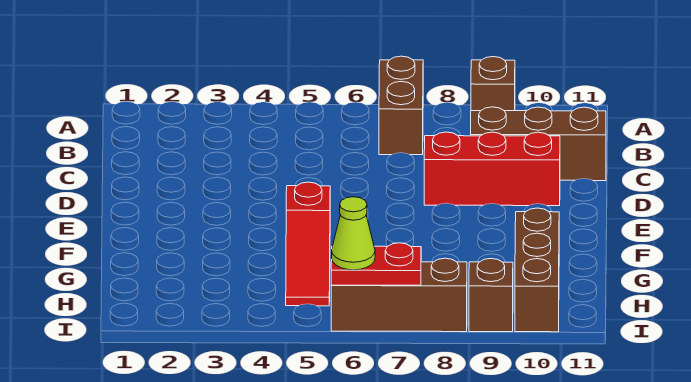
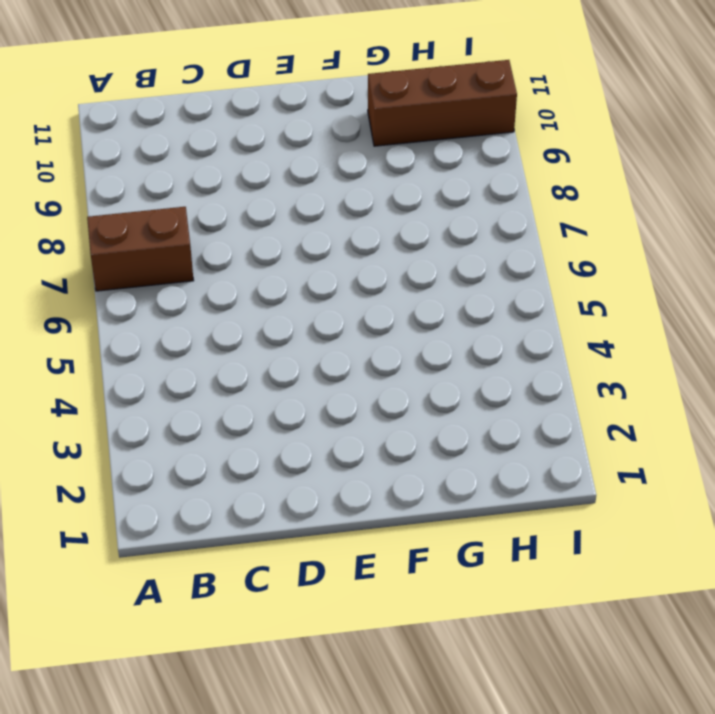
none -> brown brick A9 level 1
none -> brown brick C9:C11 level 1

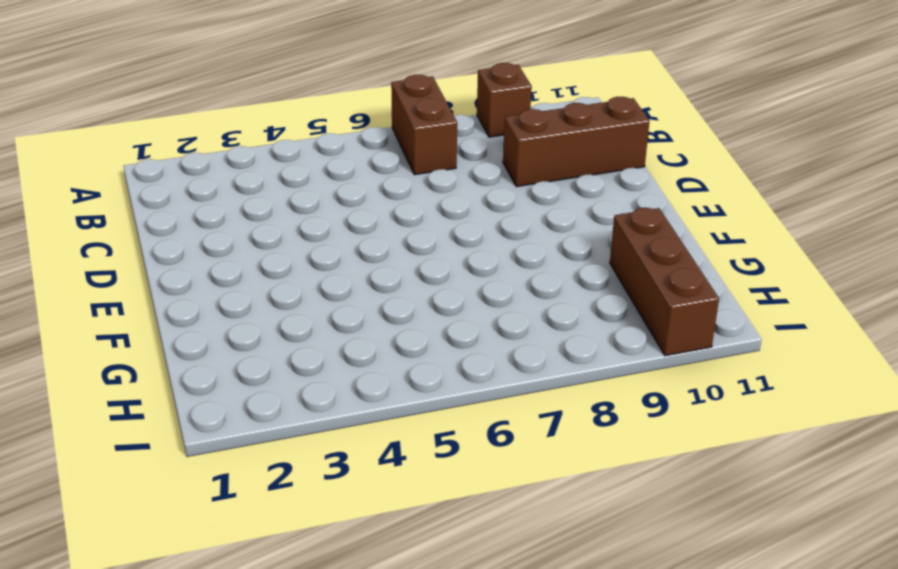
none -> red brick D8:D10 level 1
none -> red slope F5:H5 level 1 top F

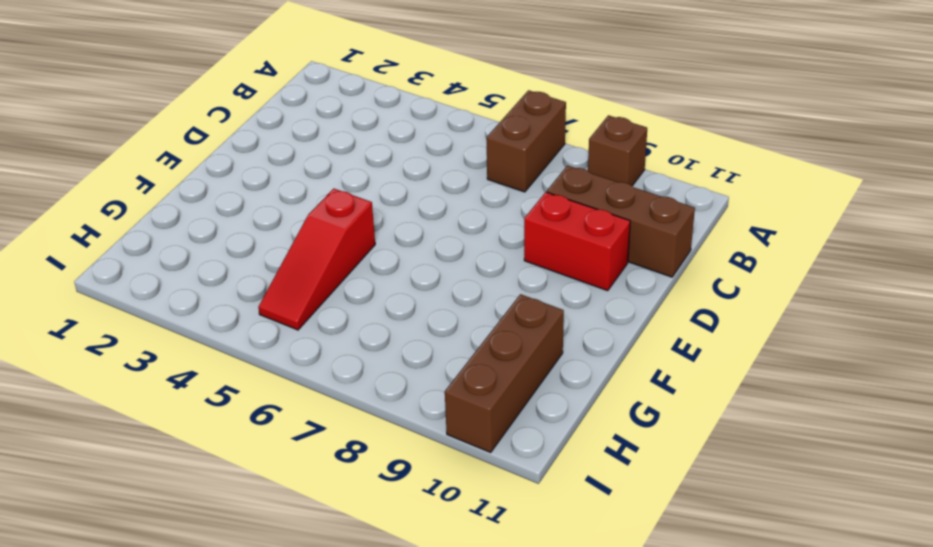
red brick D9:D10 level 1 -> red brick D8:D10 level 1
none -> brown brick I6:I8 level 1
none -> brown brick I9 level 1

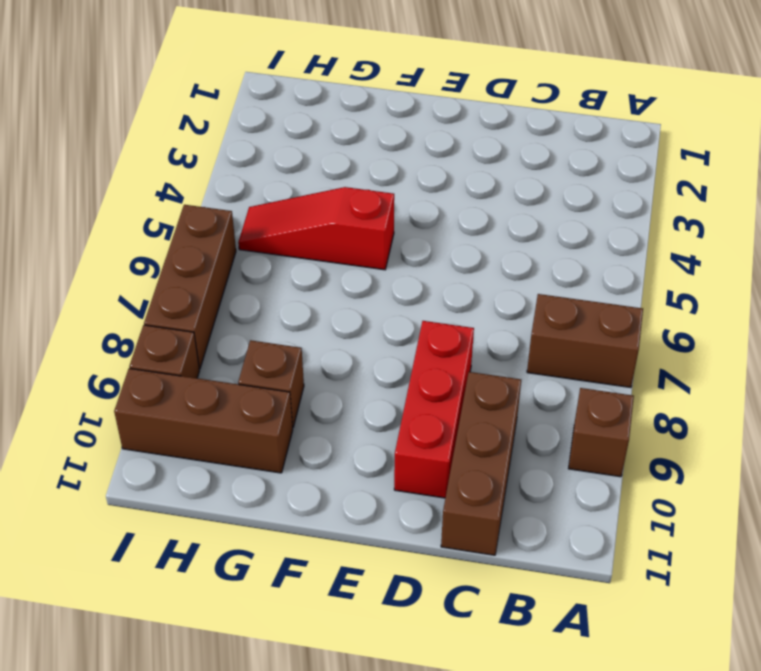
brown brick G9 level 1 -> none
none -> red plate I6:I7 level 2
none -> lime cone I6 level 3

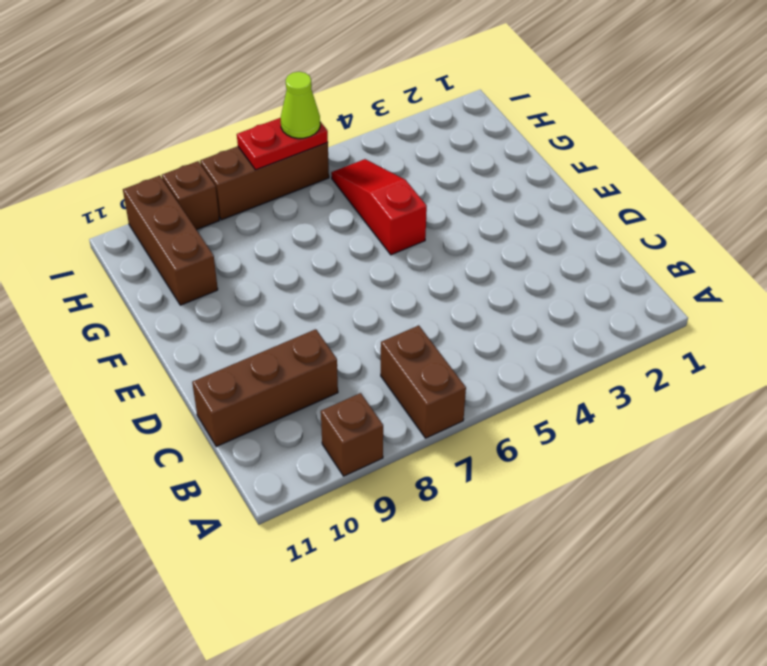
none -> red brick D8:D10 level 1

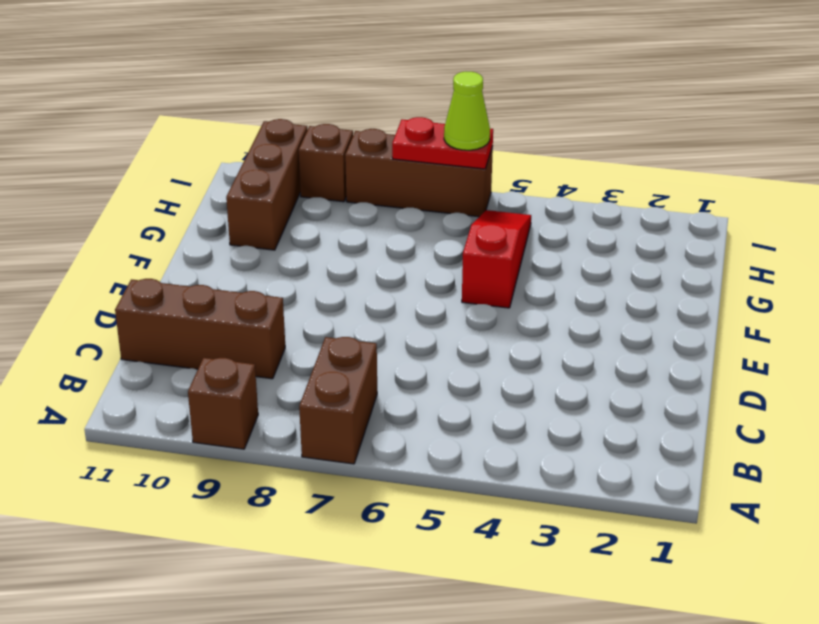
none -> red brick D8:D10 level 1

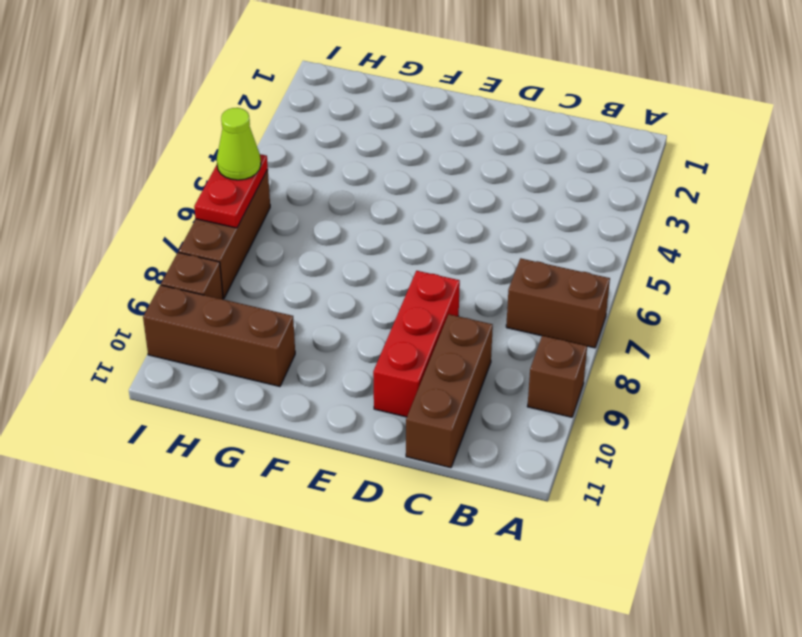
none -> red slope F5:H5 level 1 top F

